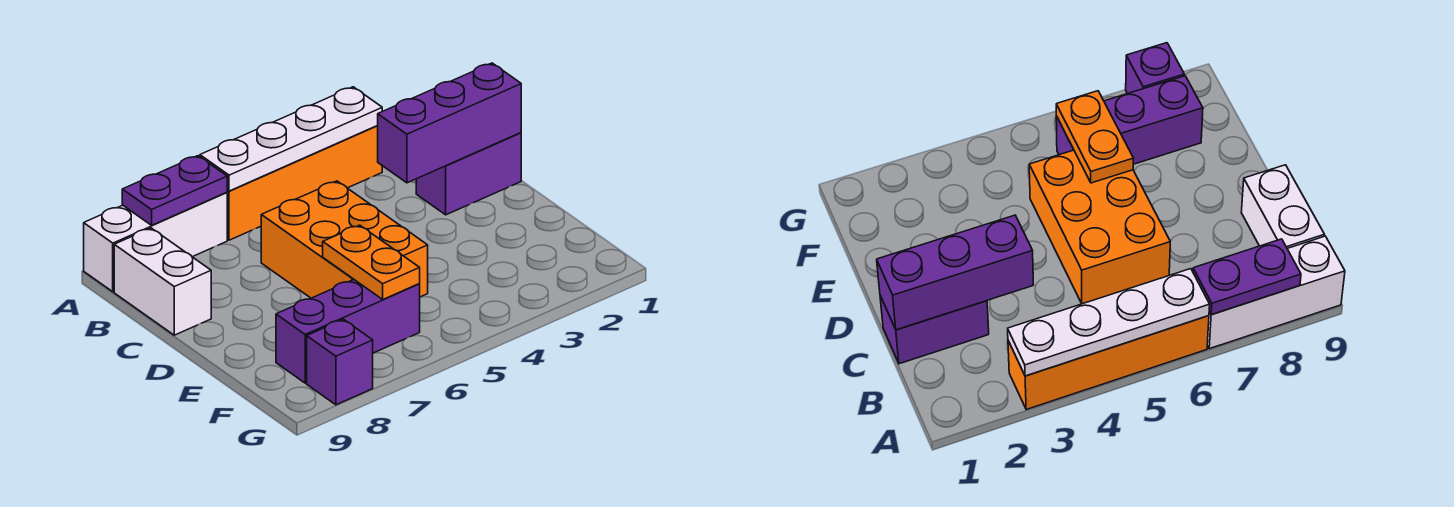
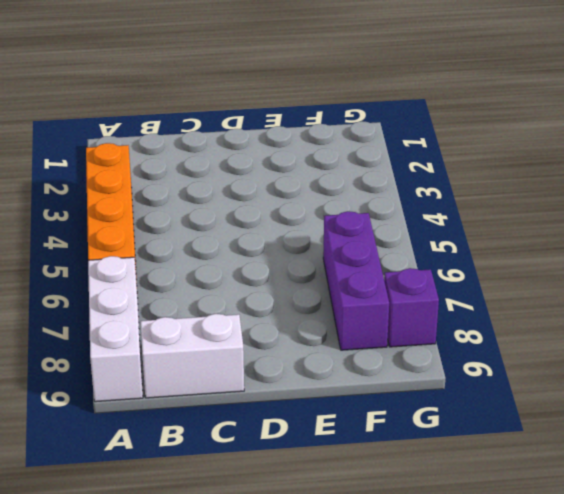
none -> purple brick C1:C2 level 1
none -> orange brick C5:E6 level 1

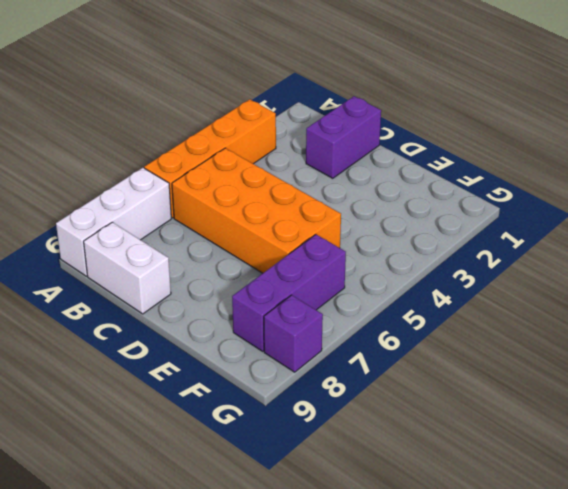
orange brick B5:E6 level 1 -> orange brick C5:E6 level 1
none -> white plate A3:A6 level 2
none -> purple plate A7:A8 level 2

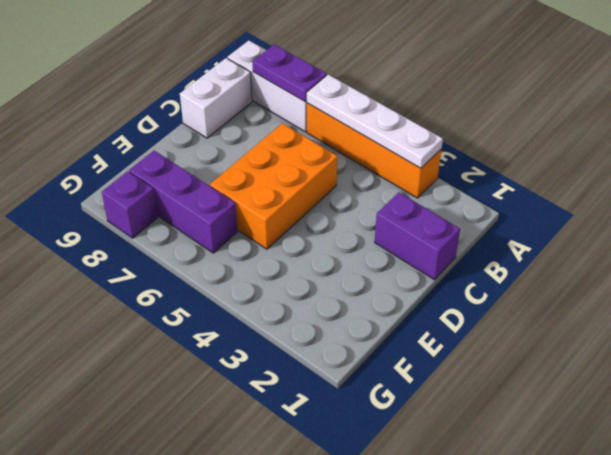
none -> purple brick C1:C3 level 2
none -> orange plate E6:F6 level 2

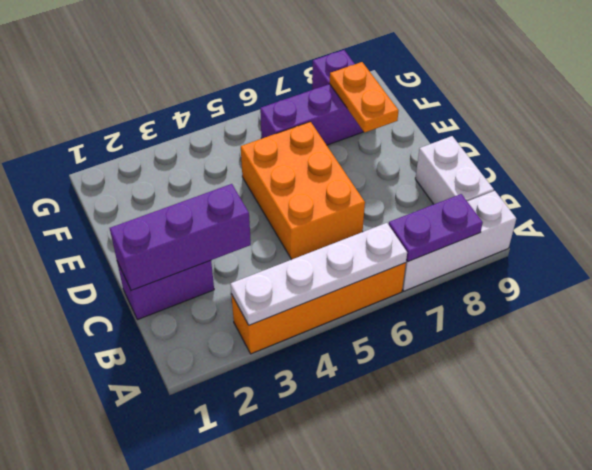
orange plate E8:F8 level 2 -> orange plate E6:F6 level 2

